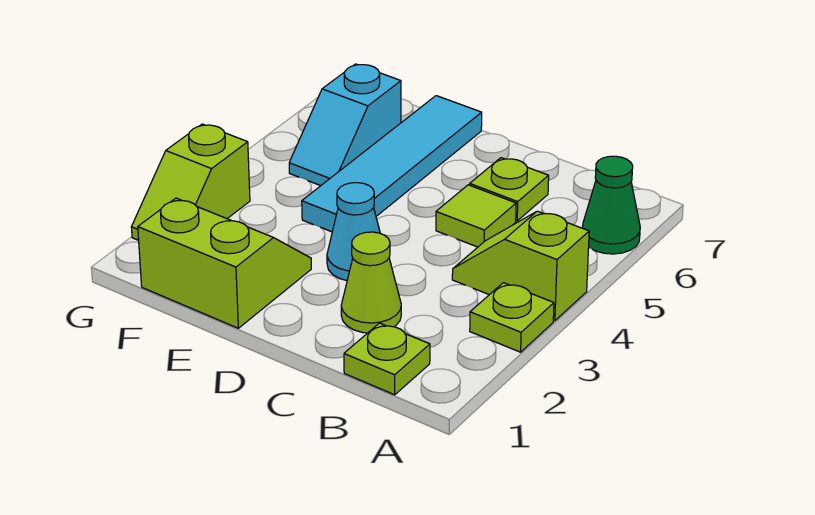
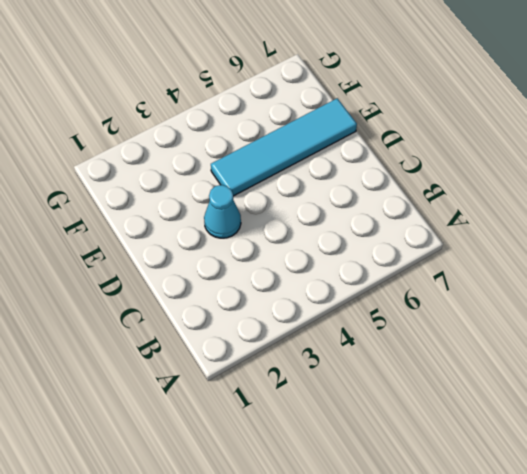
none -> lime plate A3 level 1
none -> lime slope A4:B4 level 1 top A
none -> green cone A6 level 1

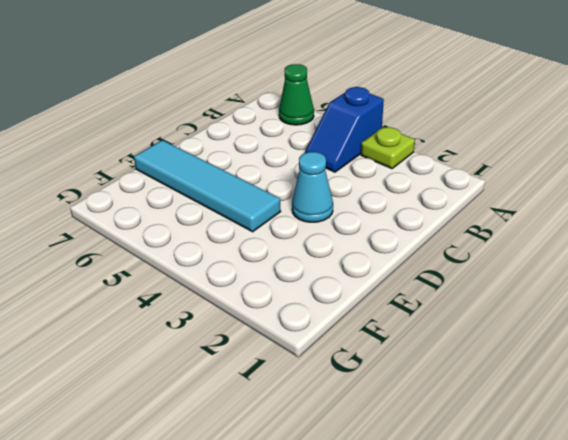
blue slope A4:B4 level 1 top A -> lime slope A4:B4 level 1 top A
none -> lime plate B1 level 1
none -> lime cone C2 level 1
none -> lime tile C5 level 1

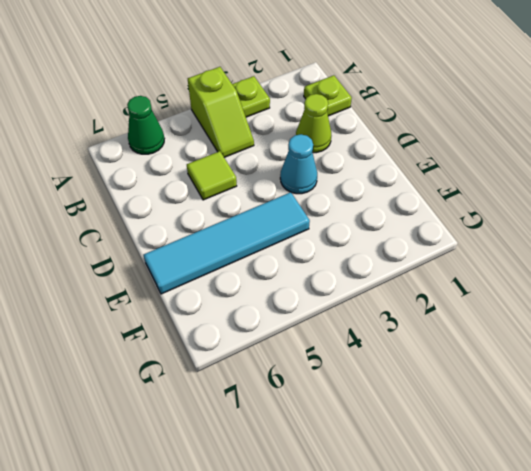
none -> lime plate C6 level 1
none -> lime slope E1:F2 level 1 top 1
none -> cyan slope F5:F6 level 1 top 6

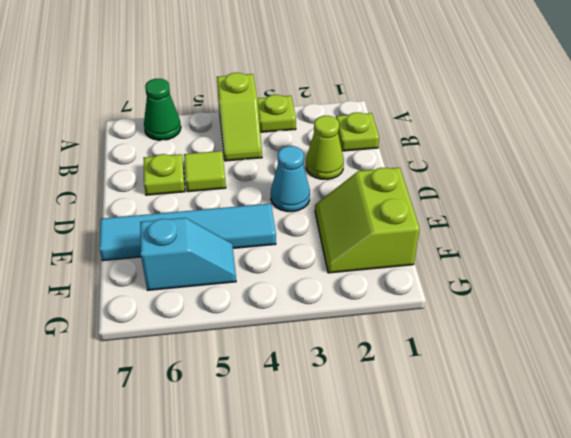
none -> lime slope G2:G3 level 1 top 3

